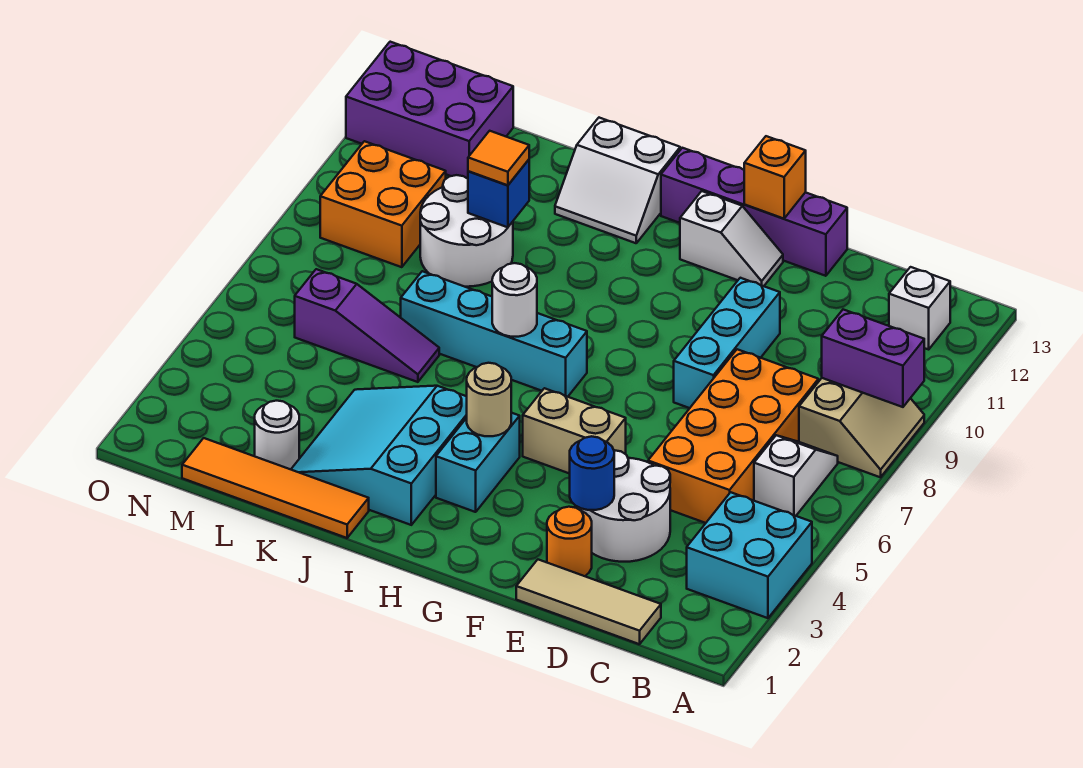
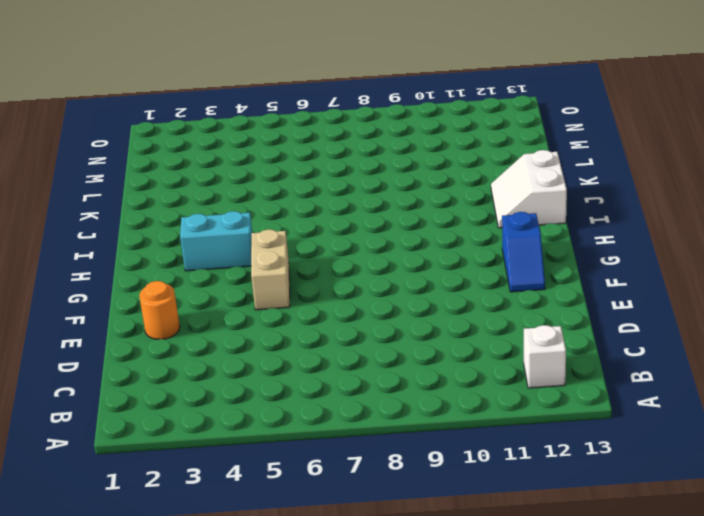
blue slope F12:G12 level 1 top G -> white slope F12:G12 level 1 top G
none -> cyan brick A3:B4 level 1
none -> tan slope A8:B9 level 1 top B
none -> white slope B6:B7 level 1 top 6

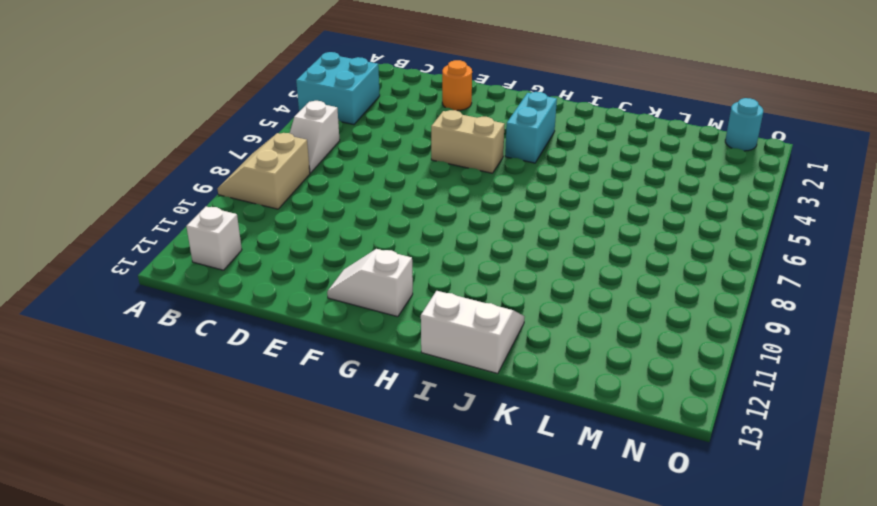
cyan round brick N1 level 1 -> none
none -> tan tile C1:E1 level 1
none -> orange brick C5:D8 level 1
none -> white round brick D3:E4 level 1

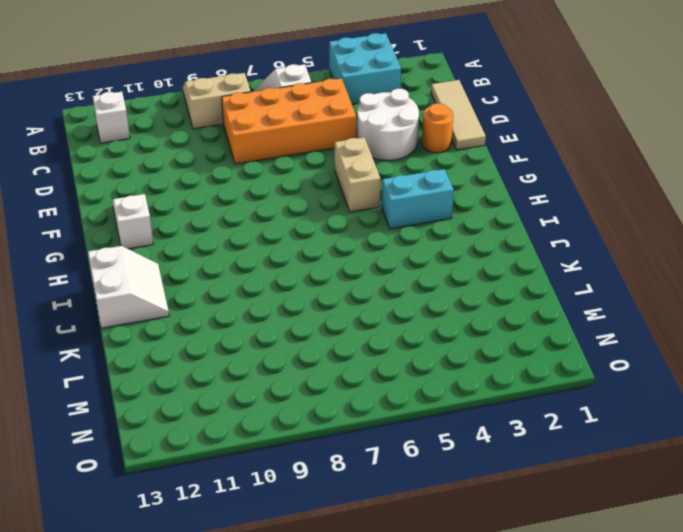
none -> cyan brick E8:E10 level 1
none -> purple brick E13:H13 level 1
none -> cyan brick H7:K7 level 1

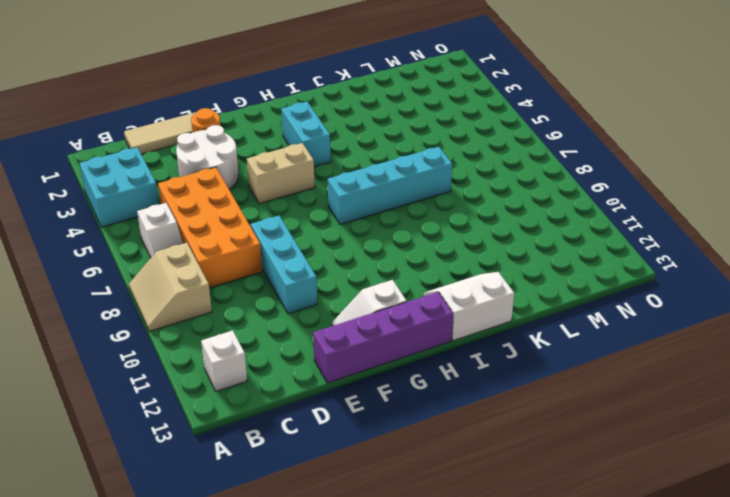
none -> cyan slope I2:K4 level 1 top I
none -> orange tile J1:M1 level 1
none -> purple slope K6:M6 level 1 top M

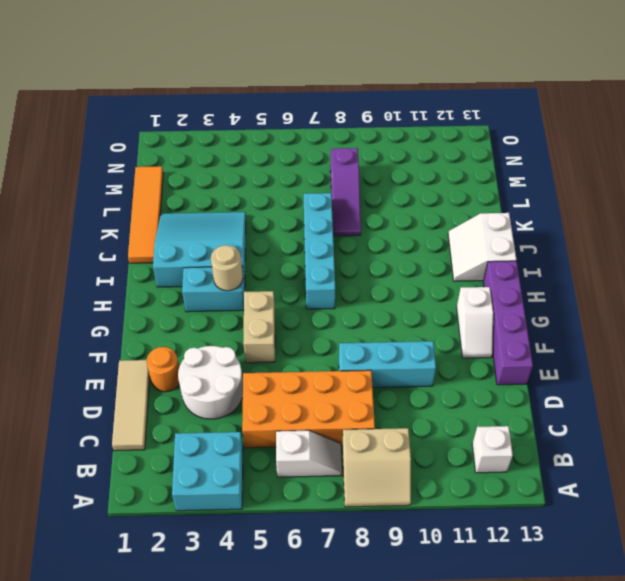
purple slope K8:M8 level 1 top M -> purple slope K6:M6 level 1 top M
none -> white round brick K9:L10 level 1
none -> white round brick L2 level 1
none -> orange brick M9:N10 level 1

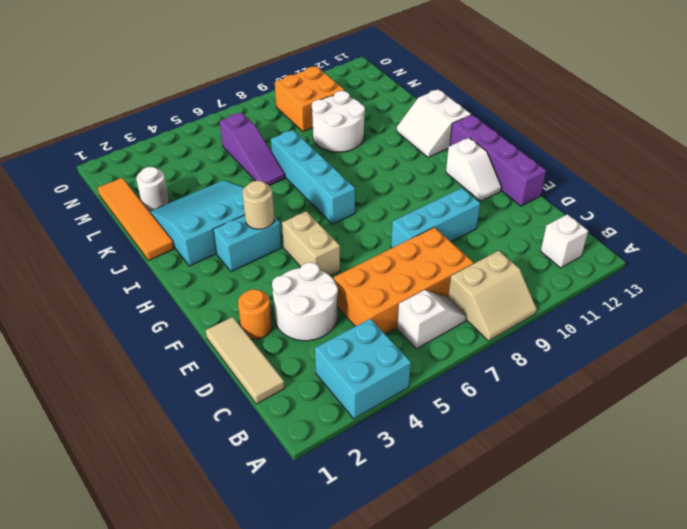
none -> purple brick M12:O13 level 1
none -> purple brick A9:B9 level 2
none -> blue round brick E3 level 2

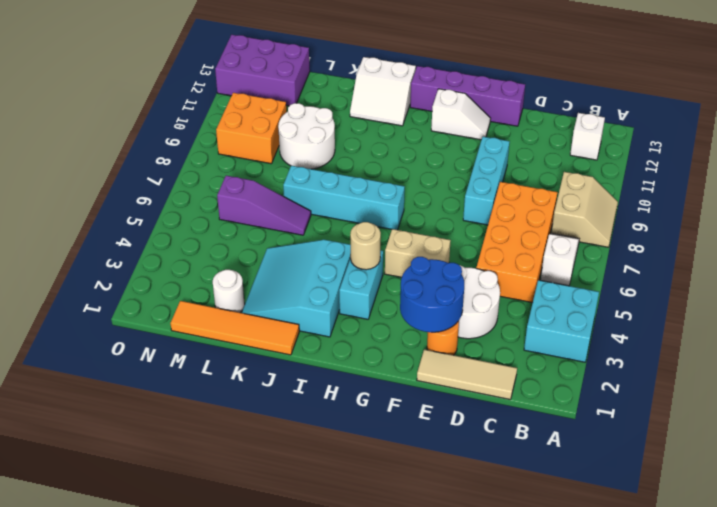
blue round brick E2:F3 level 2 -> blue round brick E3 level 2
none -> purple brick A9:B9 level 2
none -> orange brick F13 level 2
none -> white round brick I7 level 2

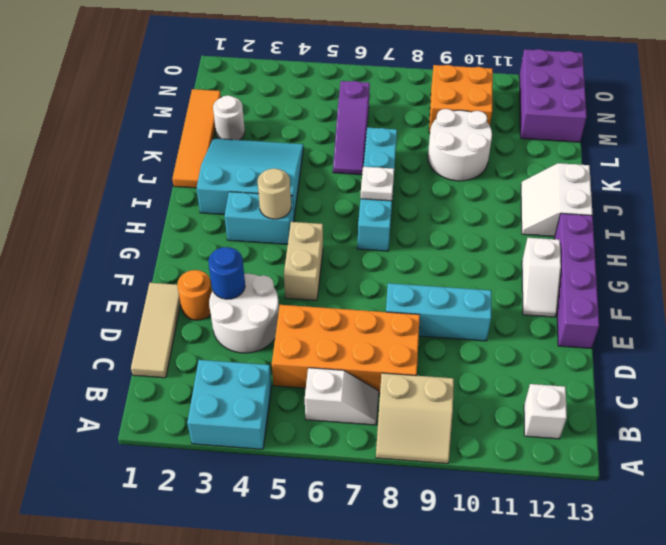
white plate I7 level 2 -> white round brick I7 level 2
none -> purple brick A9:B9 level 2
none -> orange brick F13 level 2
none -> blue brick K10 level 2

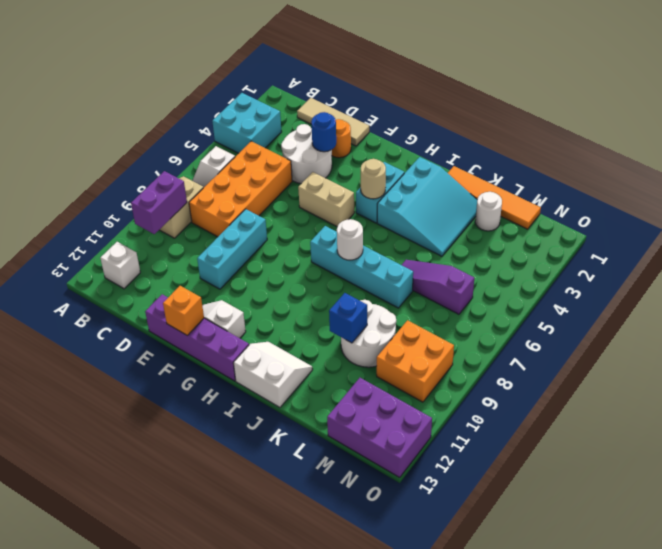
purple brick B9:B10 level 2 -> purple brick A9:B9 level 2
none -> orange tile K10 level 3

